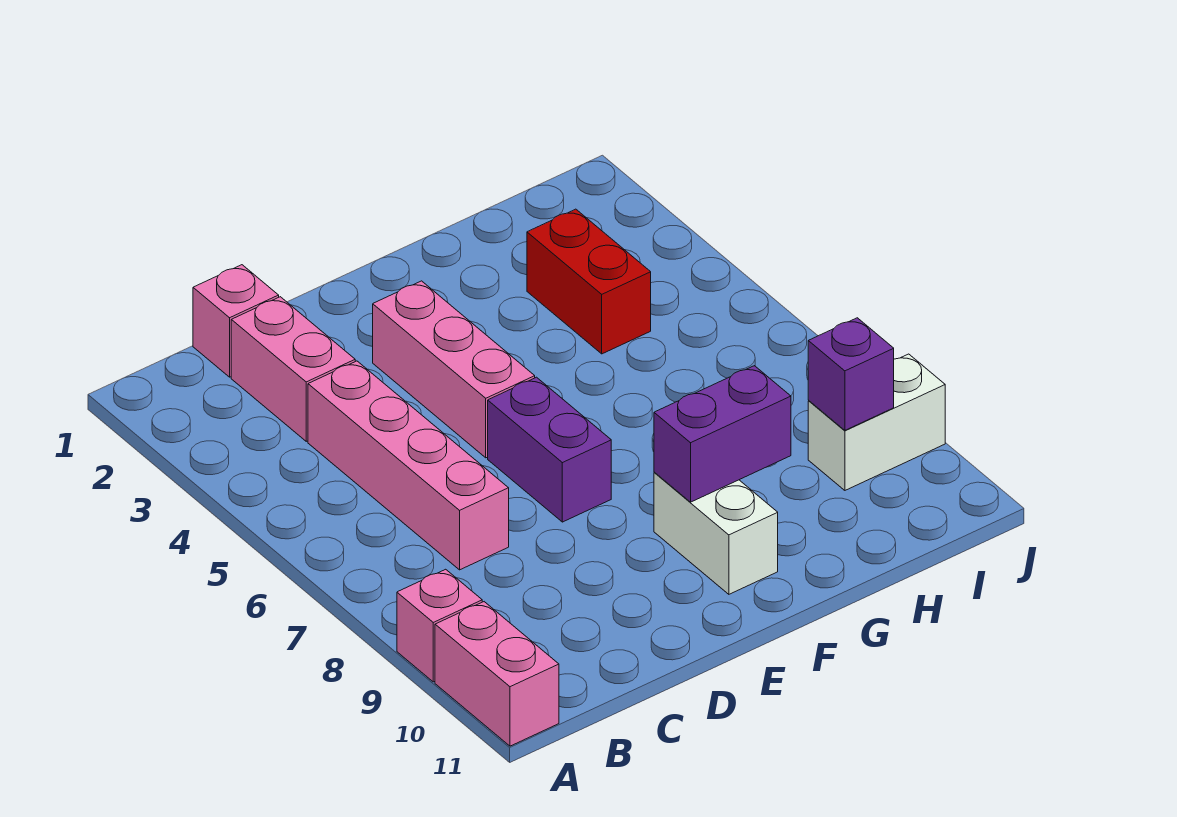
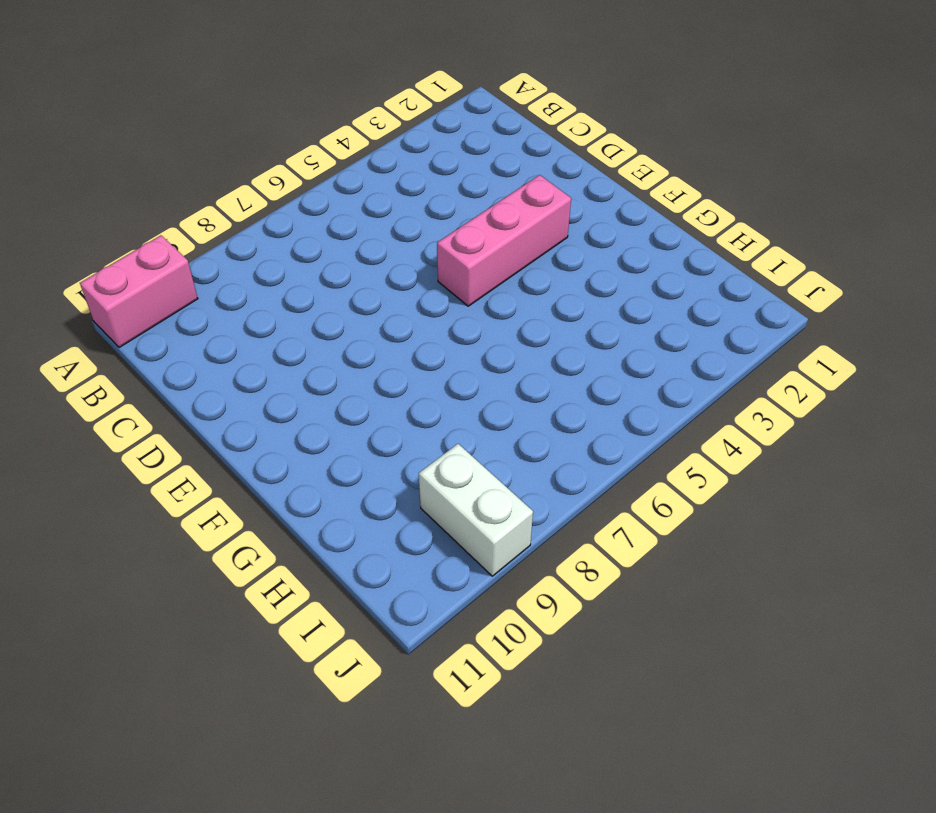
none -> pink brick A9 level 1
none -> pink brick C1 level 1
none -> pink brick C2:C3 level 1

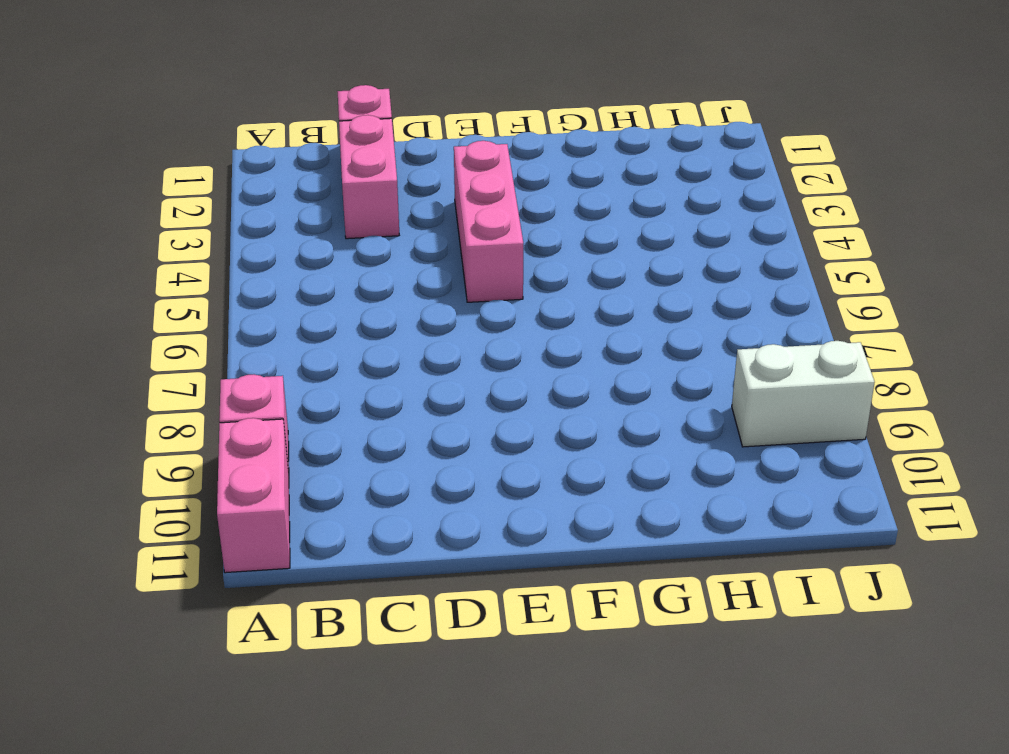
none -> pink brick C4:C7 level 1
none -> purple brick E6:E7 level 1
none -> white brick F9:F10 level 1

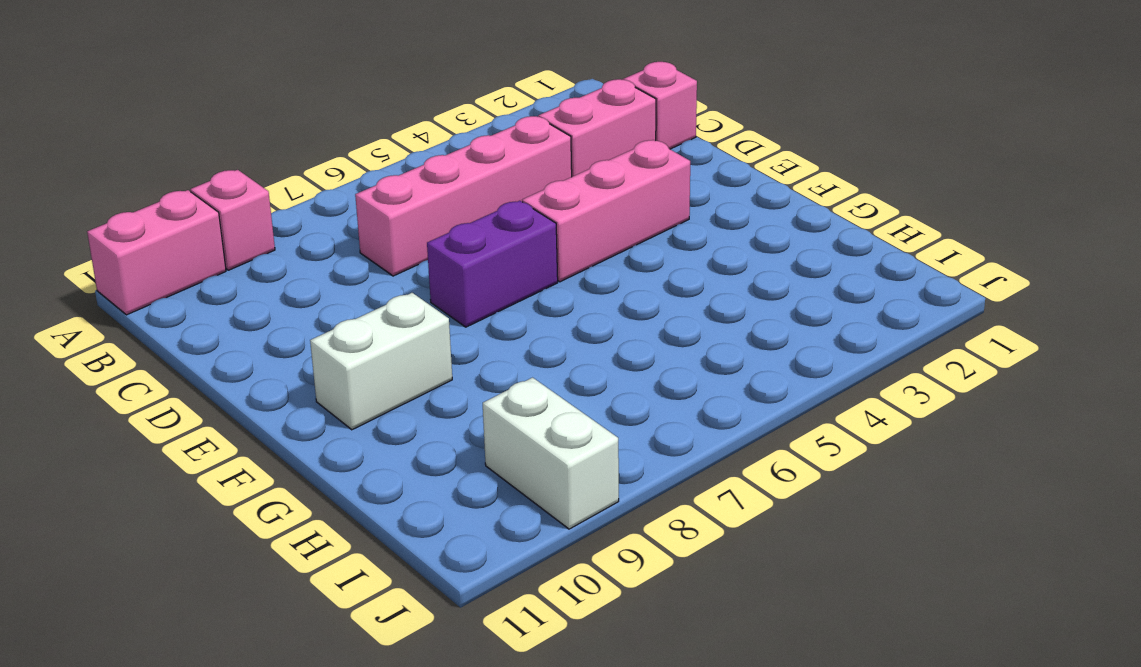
none -> red brick H3:H4 level 1
none -> purple brick F9:G9 level 2
none -> purple brick I9 level 2

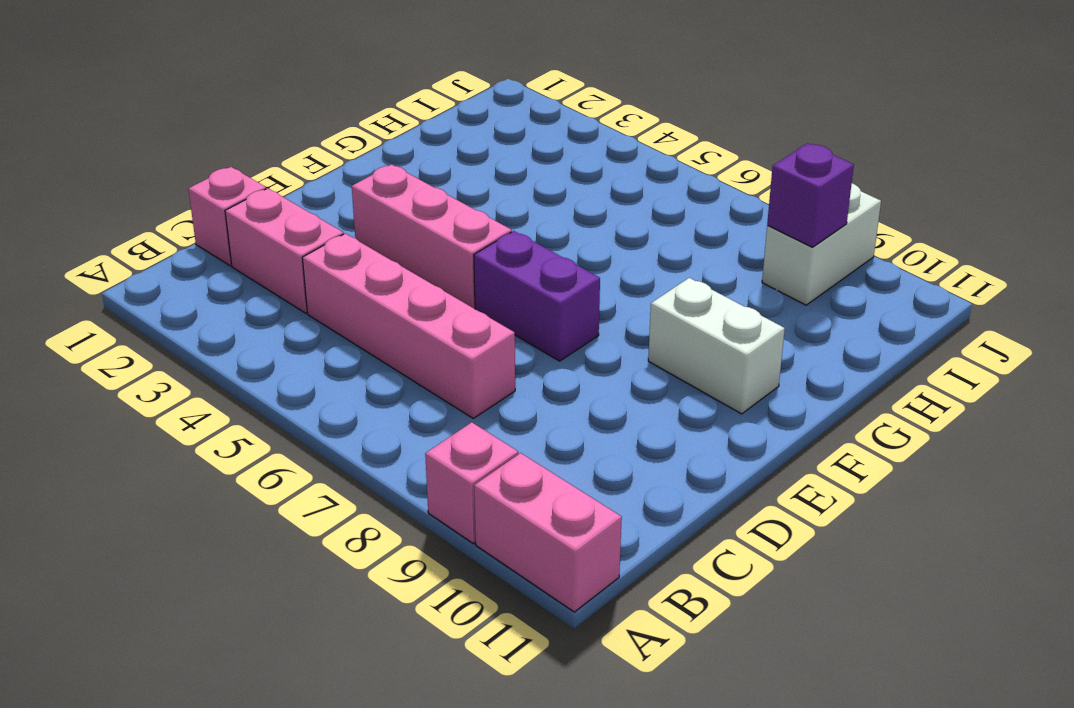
none -> red brick H3:H4 level 1
none -> purple brick F9:G9 level 2

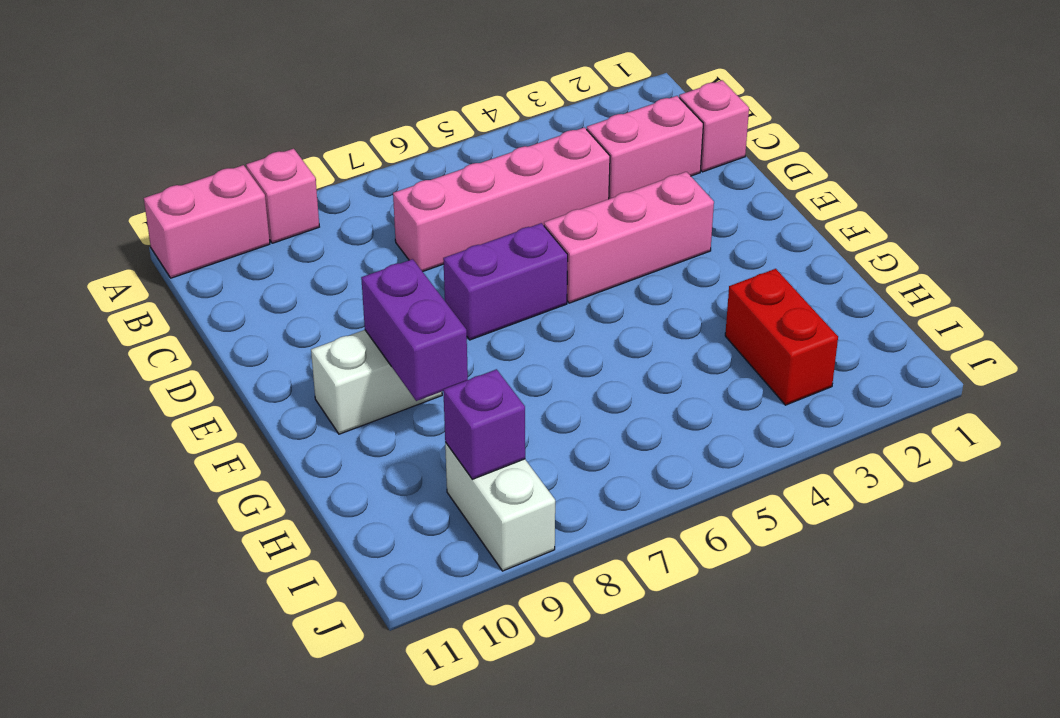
red brick H3:I3 level 1 -> red brick H3:H4 level 1

